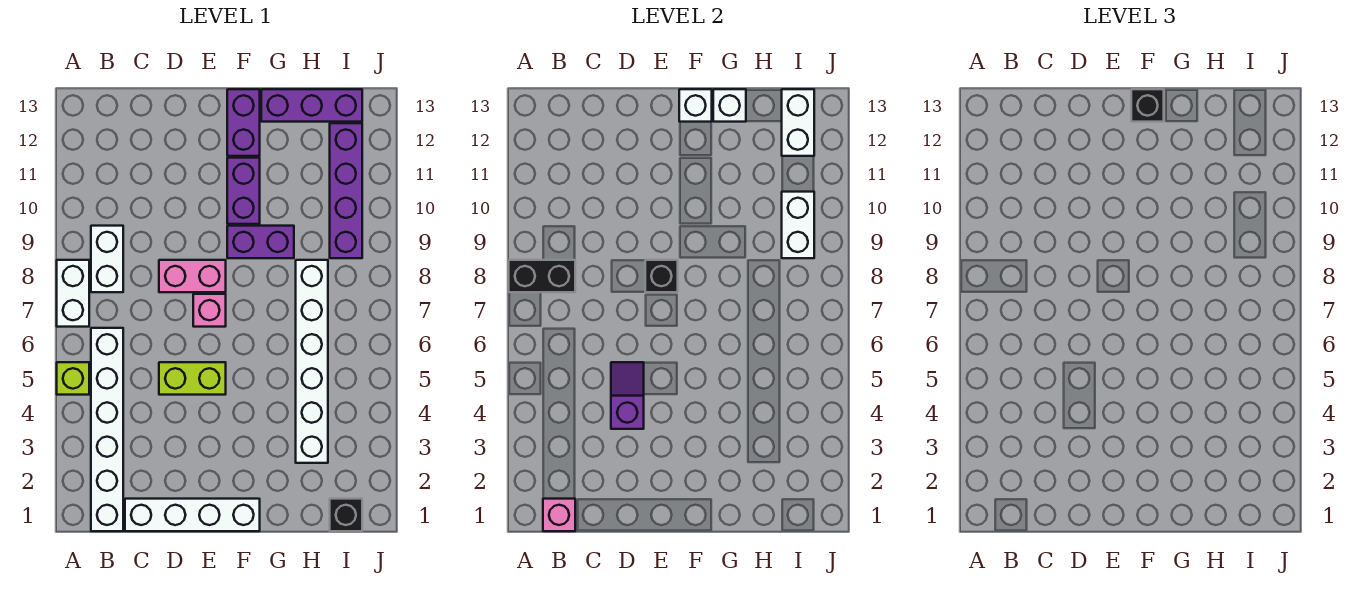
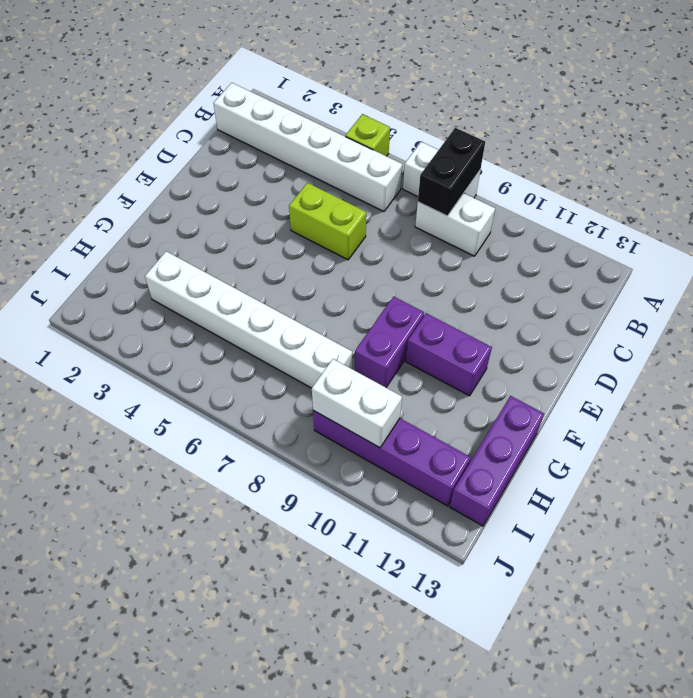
lime brick D5:D6 level 1 -> lime brick D5:E5 level 1
none -> white brick C1:F1 level 1
none -> pink brick D8:E8 level 1
none -> pink brick E7 level 1

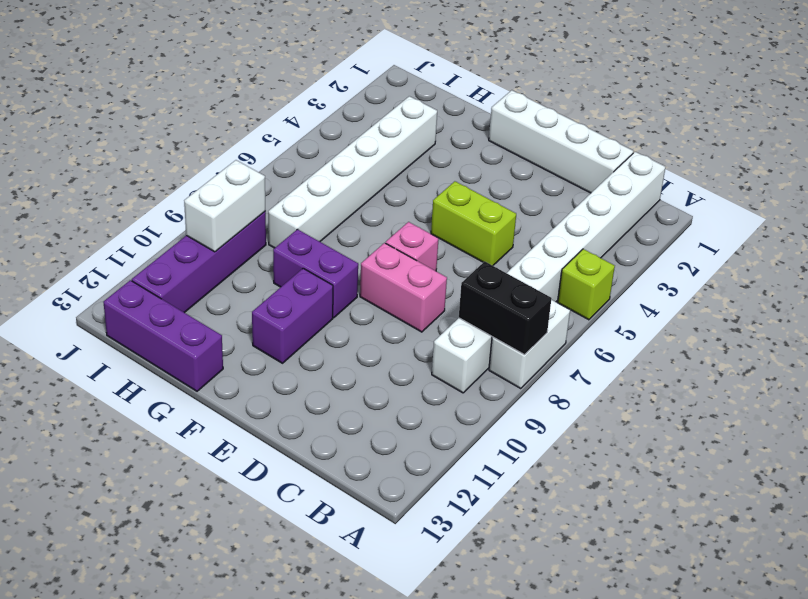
none -> purple brick F12:F13 level 1
none -> black brick I1 level 1
none -> pink brick B1 level 2

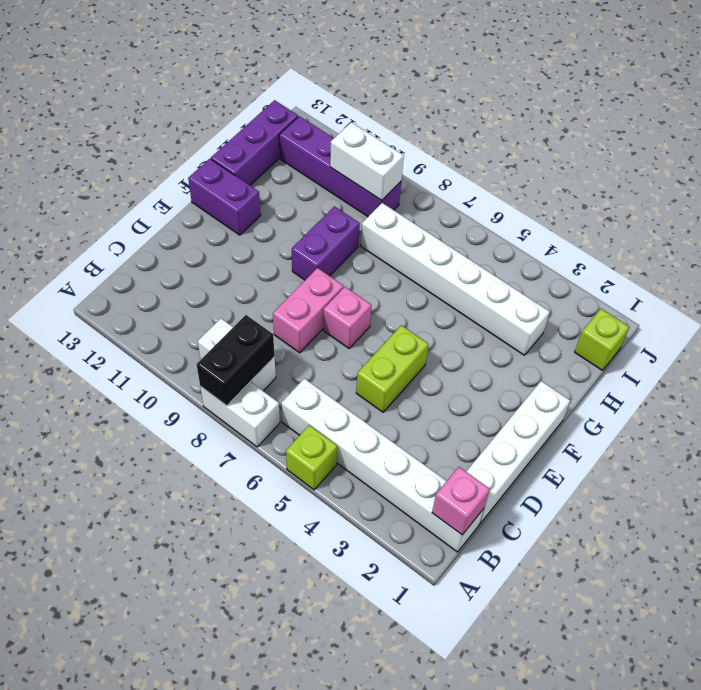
lime brick I1 level 1 -> black brick I1 level 1
none -> purple brick F10:F11 level 1
none -> purple slope D4:D5 level 2 top 4
none -> black brick E8 level 2

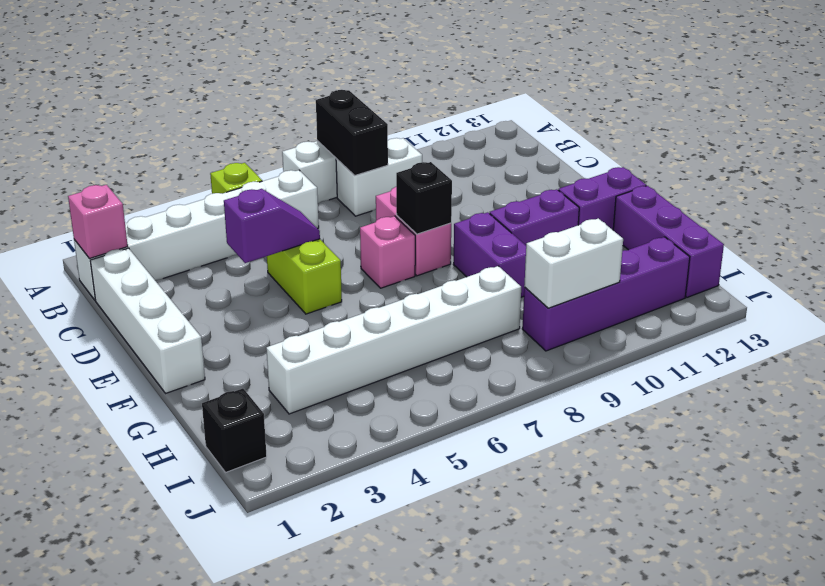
none -> white brick F13 level 2
none -> white brick G13 level 2
none -> white brick I12:I13 level 2

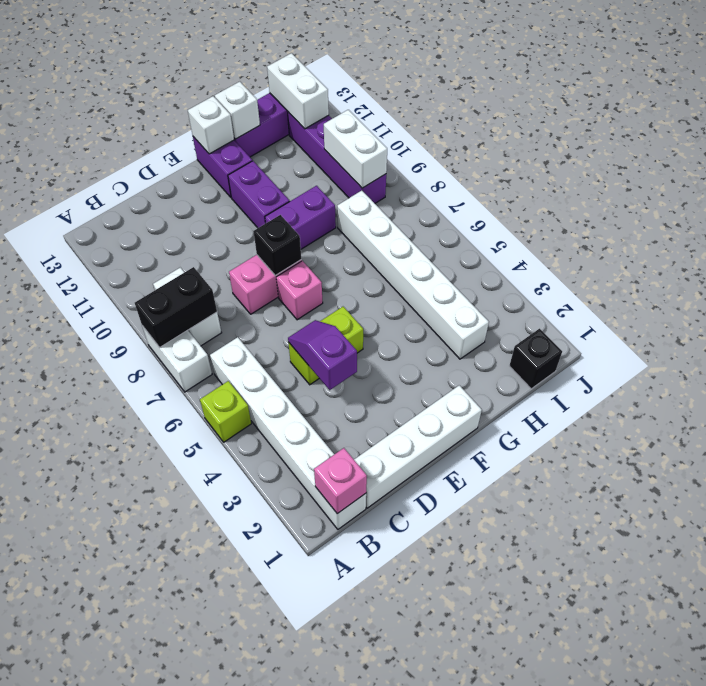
none -> black brick F13 level 3

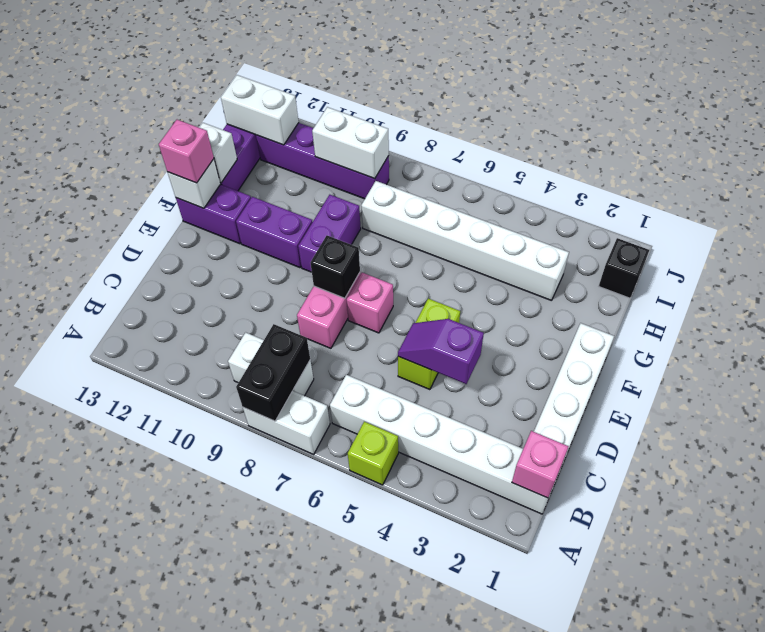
pink brick F13 level 3 -> black brick F13 level 3

